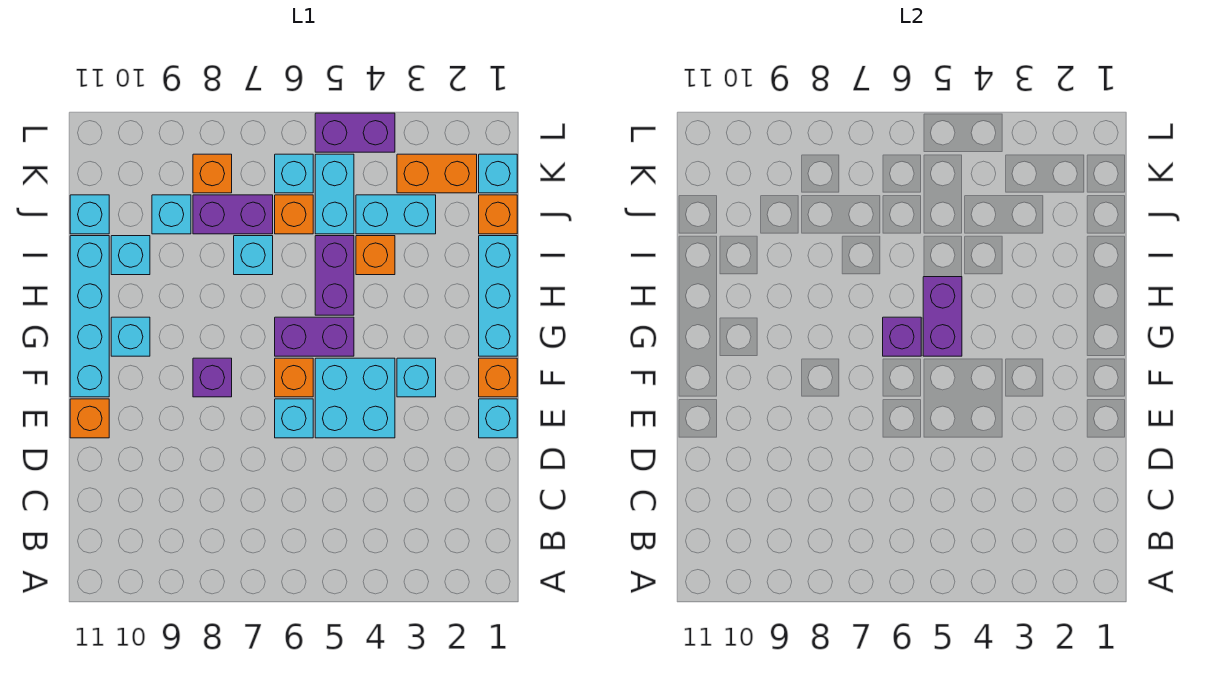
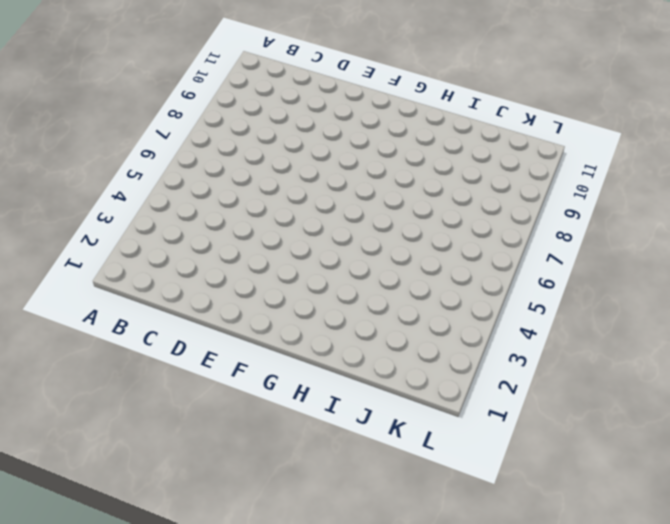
none -> cyan brick E1 level 1
none -> cyan brick E4:F5 level 1
none -> cyan brick E6 level 1
none -> orange brick E11 level 1

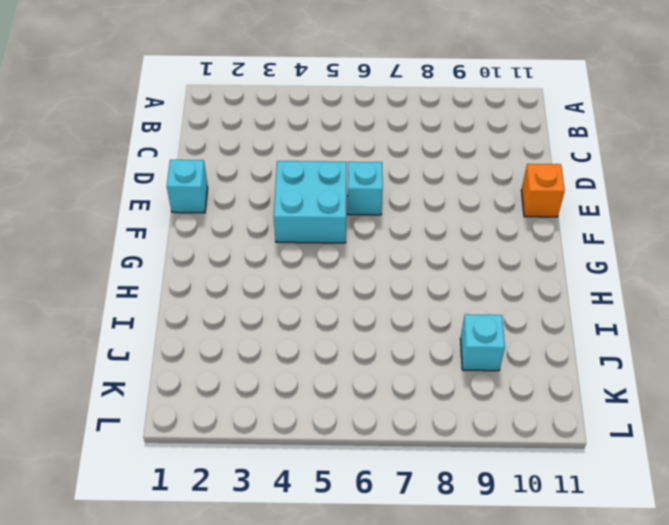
none -> orange brick F1 level 1
none -> cyan brick F3 level 1
none -> orange brick F6 level 1
none -> purple brick F8 level 1

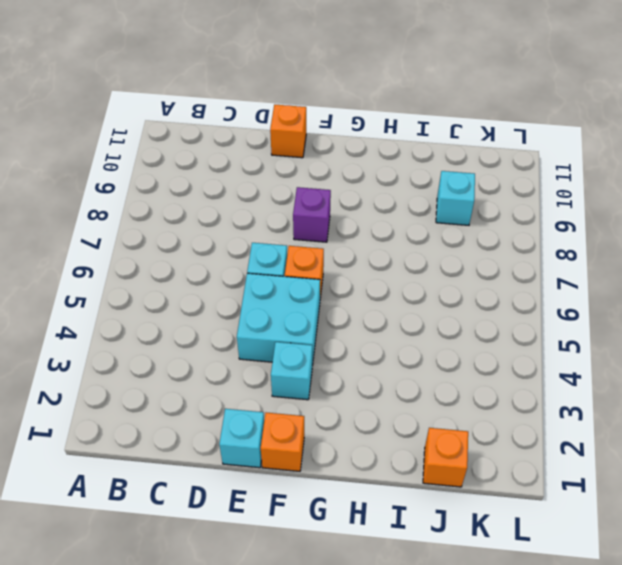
none -> cyan brick F11:I11 level 1
none -> cyan brick G1:I1 level 1
none -> purple brick G5:G6 level 1
none -> cyan brick G10 level 1

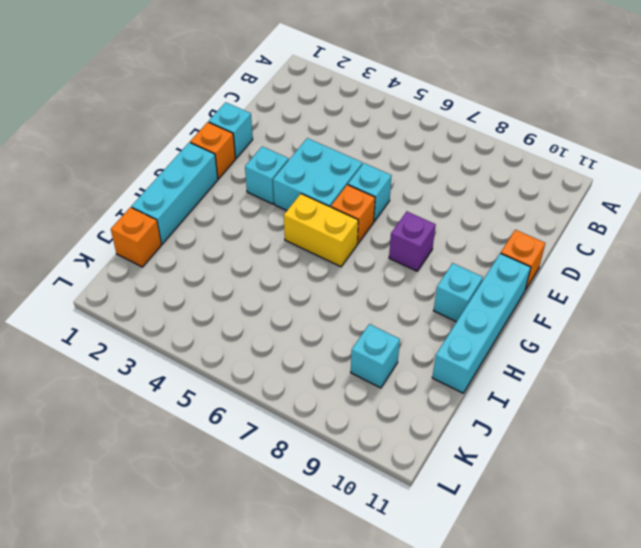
yellow brick G5:G6 level 1 -> purple brick G5:G6 level 1
none -> purple brick H5:I5 level 1
none -> orange brick I4 level 1
none -> cyan brick I7 level 1
none -> cyan brick I10 level 1

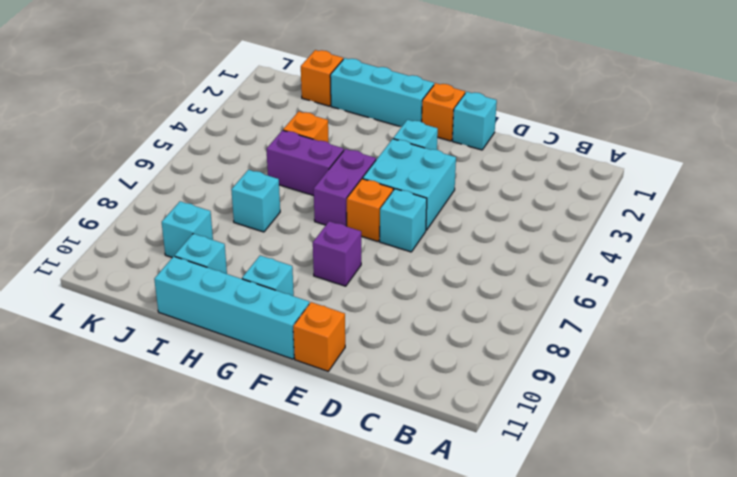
none -> cyan brick J3:J4 level 1
none -> cyan brick J5:K5 level 1
none -> orange brick J6 level 1
none -> purple brick J7:J8 level 1

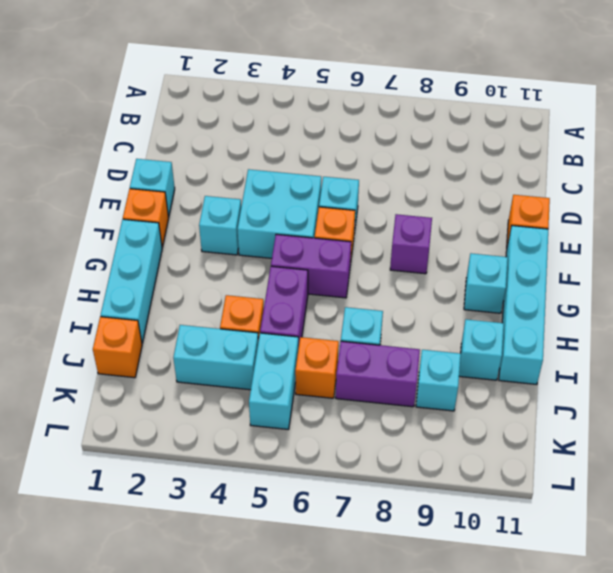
none -> cyan brick J11 level 1
none -> cyan brick K1 level 1
none -> orange brick K2:K3 level 1
none -> cyan brick K6 level 1

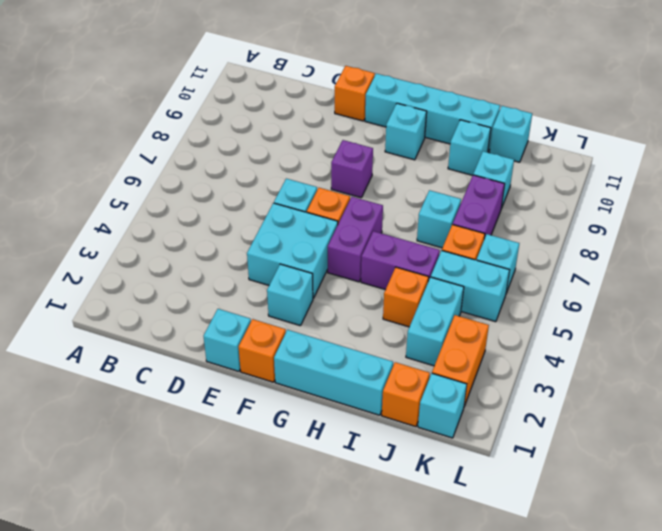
none -> orange brick K8 level 1
none -> purple brick L4:L5 level 1
none -> purple brick G5:H5 level 2
none -> purple brick G6 level 2

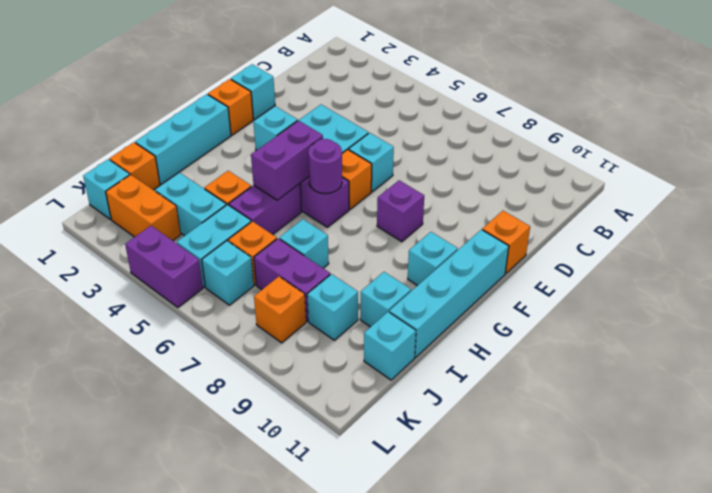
purple round brick G6 level 2 -> purple brick G6 level 2

